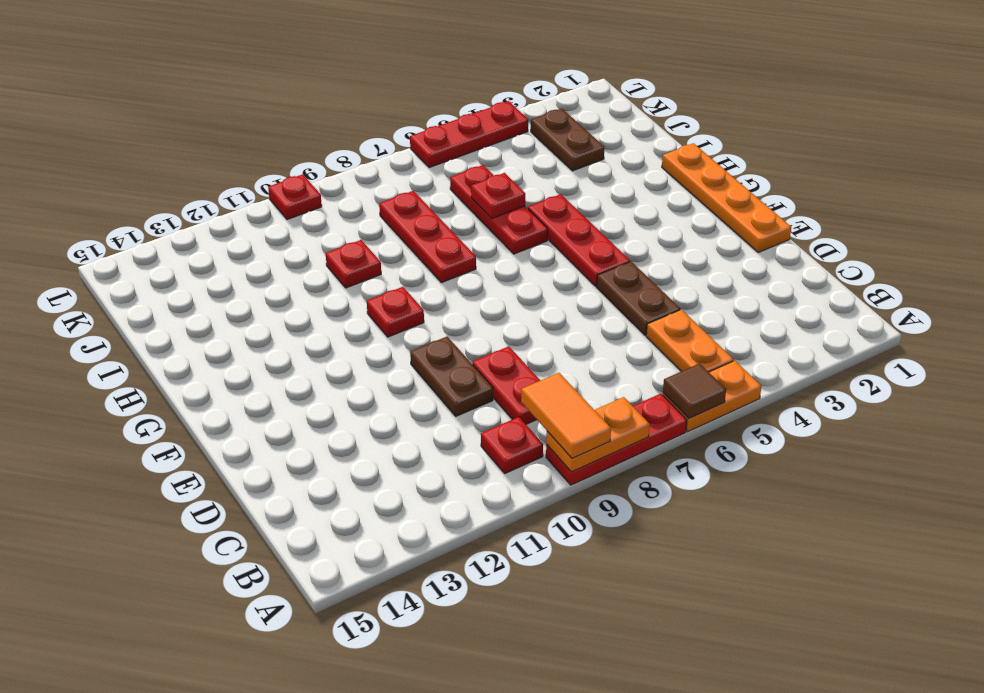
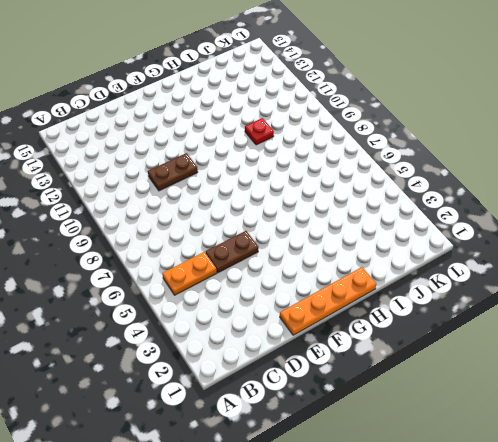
none -> orange plate A5:A6 level 1
none -> red plate A7:A9 level 1
none -> red plate B10 level 1

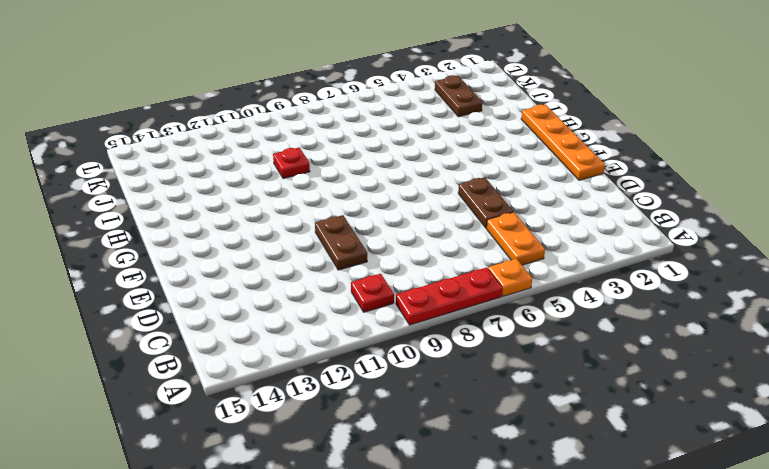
orange plate A6 level 1 -> orange plate A5:A6 level 1
none -> red plate C9:D9 level 1
none -> red plate F5:H5 level 1
none -> red plate G10 level 1

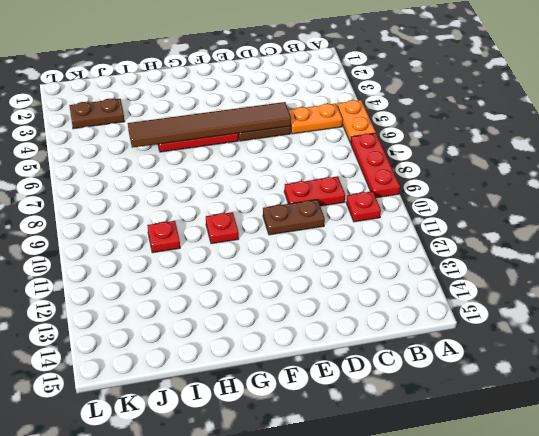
brown tile D5:I5 level 2 -> none
none -> orange plate E1:H1 level 1
none -> red plate H6:J6 level 1
none -> red plate H8:J8 level 1

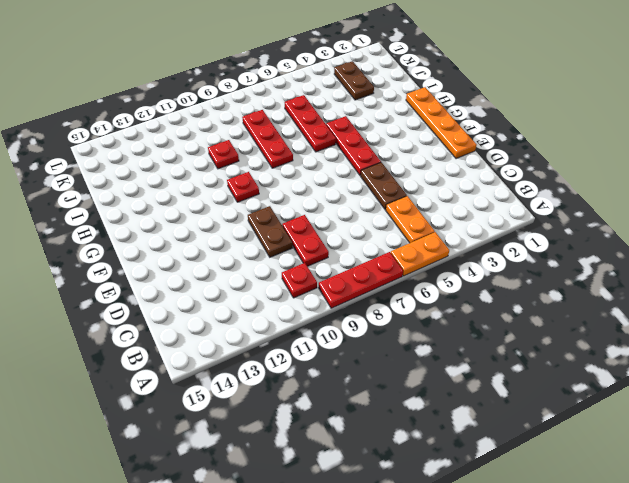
none -> red plate L4:L6 level 1
none -> red plate L10 level 1
none -> brown tile A6 level 2

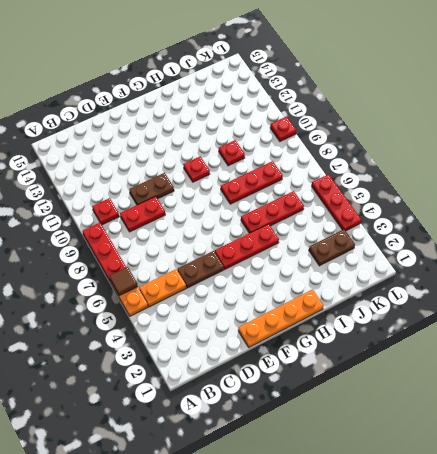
none -> orange plate A8:A9 level 2
none -> red plate I6 level 2
none -> orange tile A9:B9 level 3

